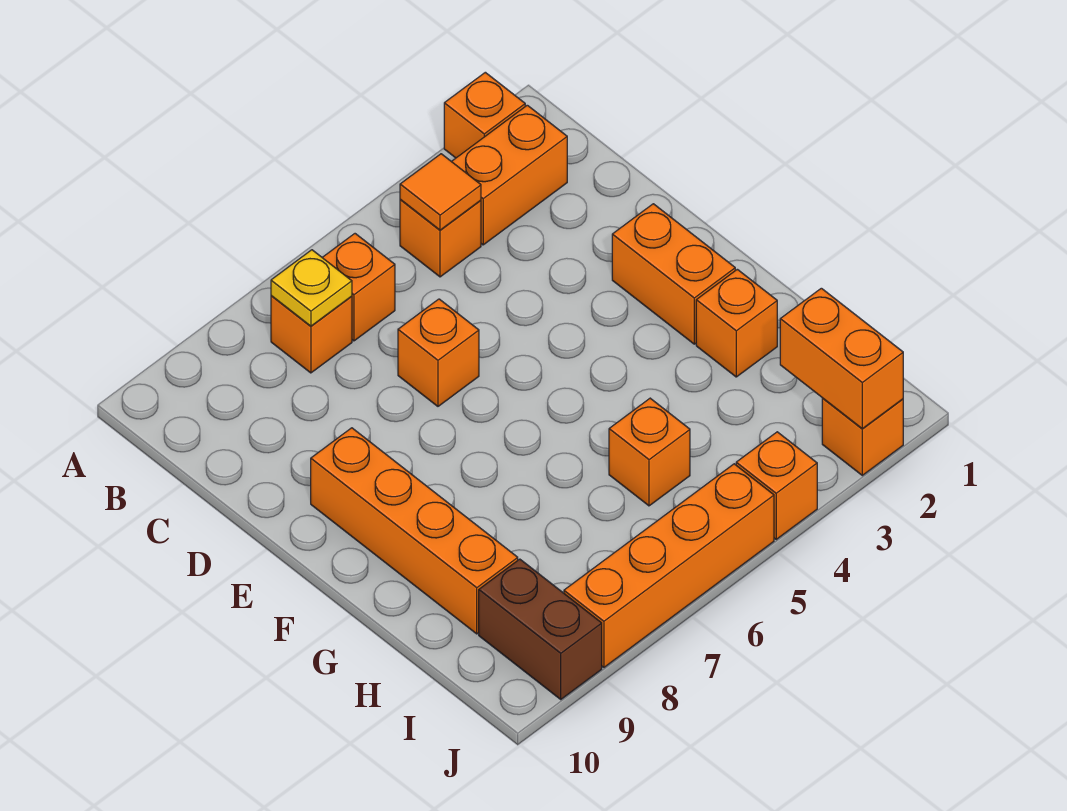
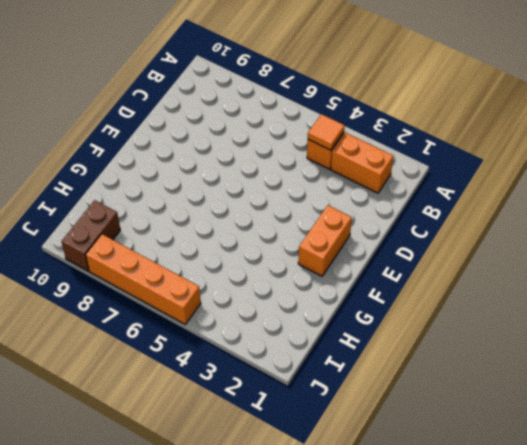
none -> orange brick A2 level 1
none -> orange brick B6 level 1
none -> orange brick B7 level 1

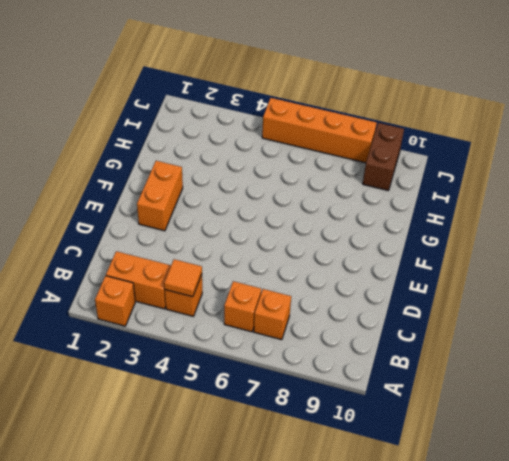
none -> orange brick D6 level 1
none -> orange brick E9:H9 level 1
none -> orange brick G2 level 1

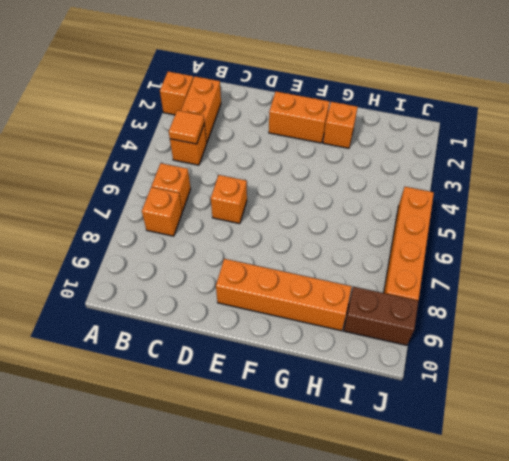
none -> orange brick H5 level 1
none -> orange brick J2 level 1
none -> orange brick J4 level 1

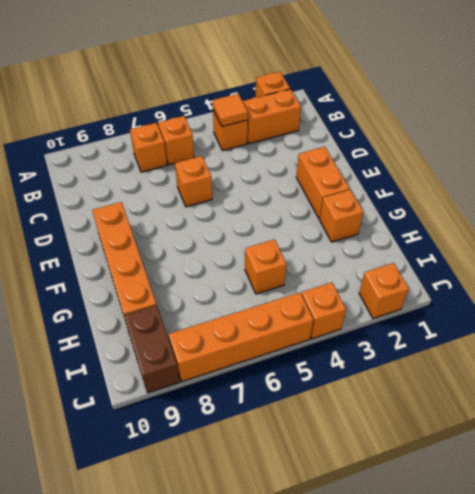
none -> yellow plate B7 level 2
none -> orange brick I2:J2 level 2

